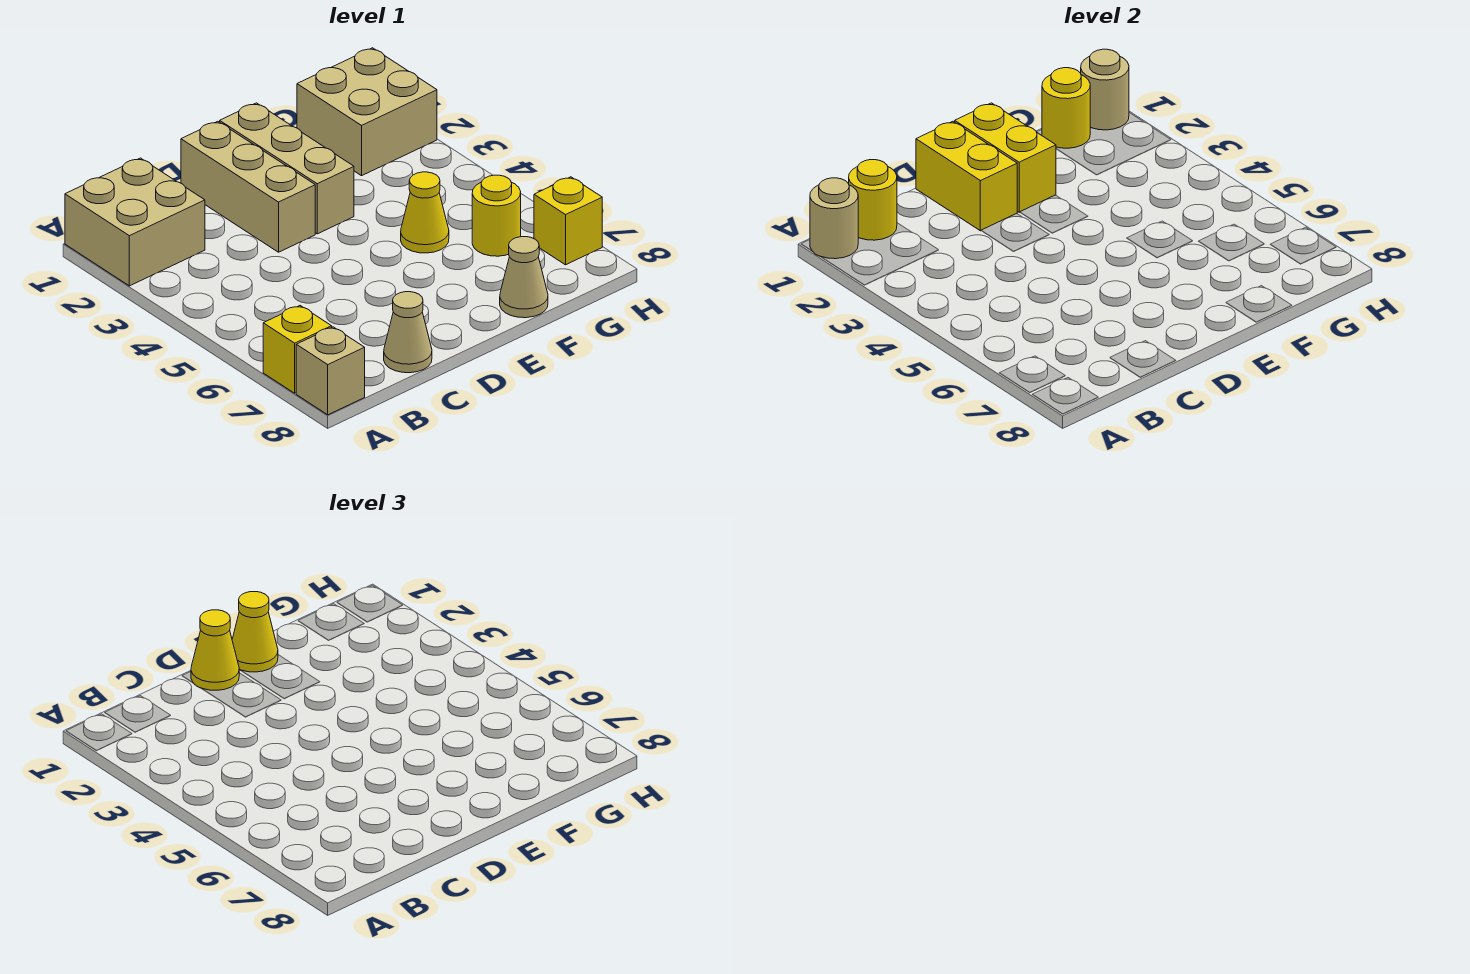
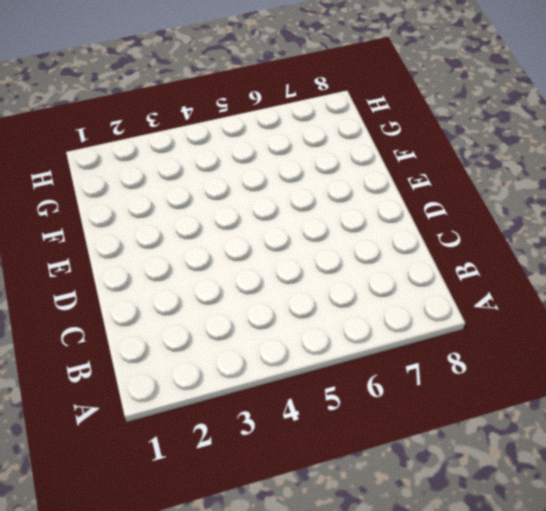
none -> tan brick A1:B2 level 1
none -> yellow brick A7 level 1
none -> tan brick A8 level 1

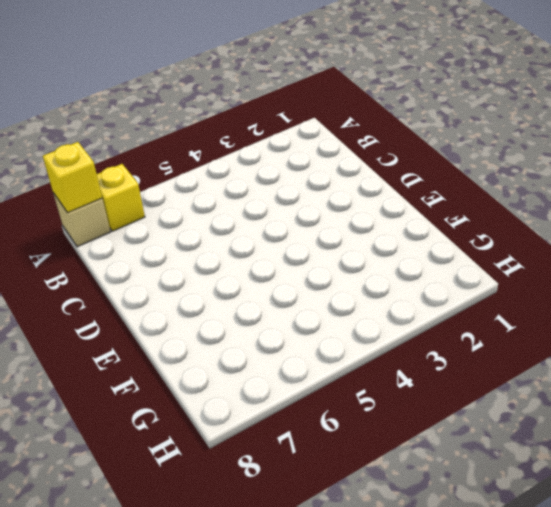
yellow brick A8 level 2 -> yellow brick H7 level 1
none -> tan brick A1:B2 level 1
none -> tan cone C8 level 1
none -> tan brick D1:D3 level 1

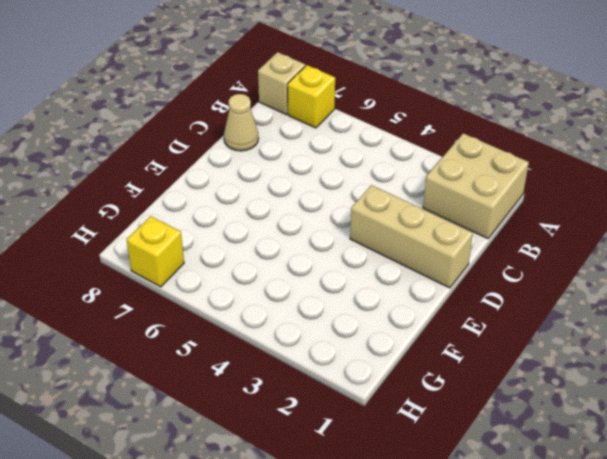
none -> tan brick E1:E3 level 1
none -> yellow cone F5 level 1
none -> tan cone F8 level 1

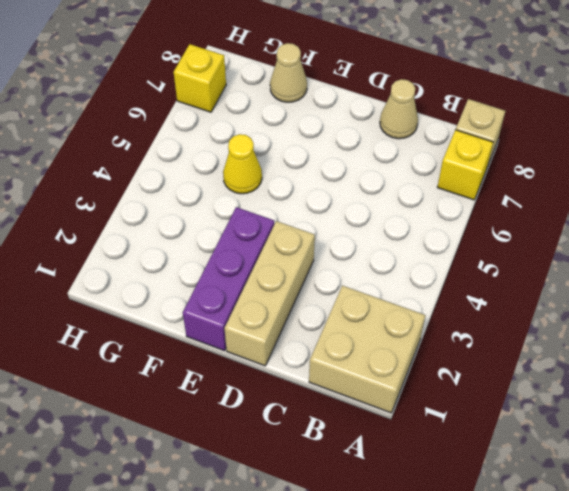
purple brick E1:E3 level 1 -> tan brick E1:E3 level 1
none -> tan brick G1:H2 level 1
none -> yellow round brick G6 level 1
none -> tan round brick A1 level 2

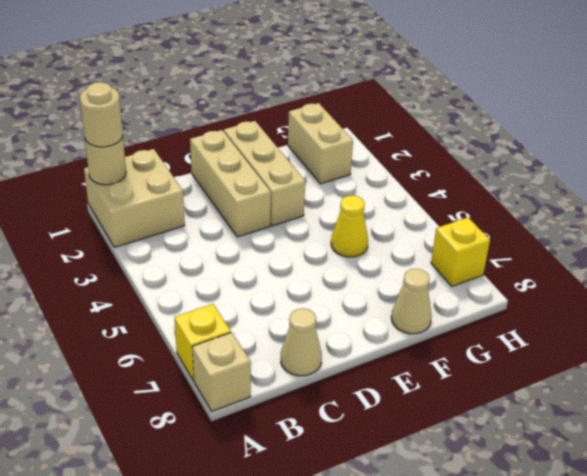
tan round brick A1 level 3 -> tan round brick H1 level 2
tan brick G1:G2 level 1 -> tan brick G1:H2 level 1
none -> yellow round brick G6 level 1
none -> yellow round brick B1 level 2
none -> yellow brick D1:D2 level 2

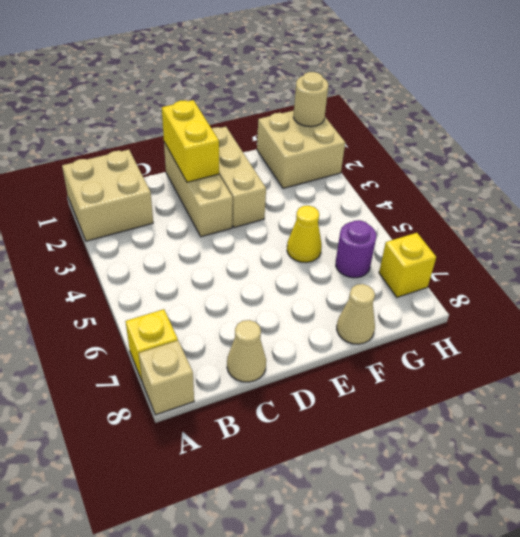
purple round brick G6 level 1 -> yellow round brick G6 level 1
none -> tan round brick A1 level 2
none -> yellow round brick B1 level 2
none -> yellow brick E1:E2 level 2

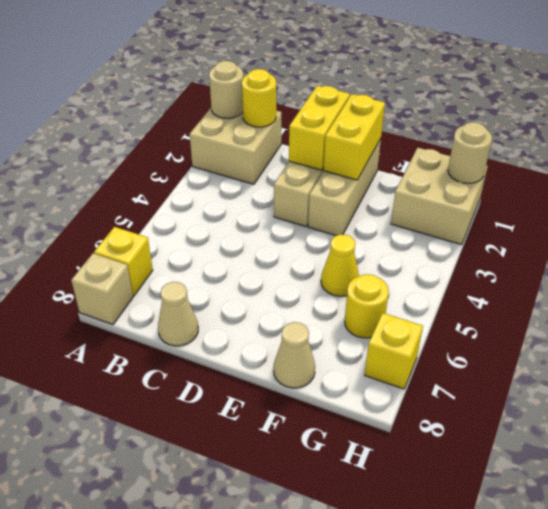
none -> yellow round brick G1 level 2
none -> yellow cone D1 level 3
none -> yellow cone E1 level 3

